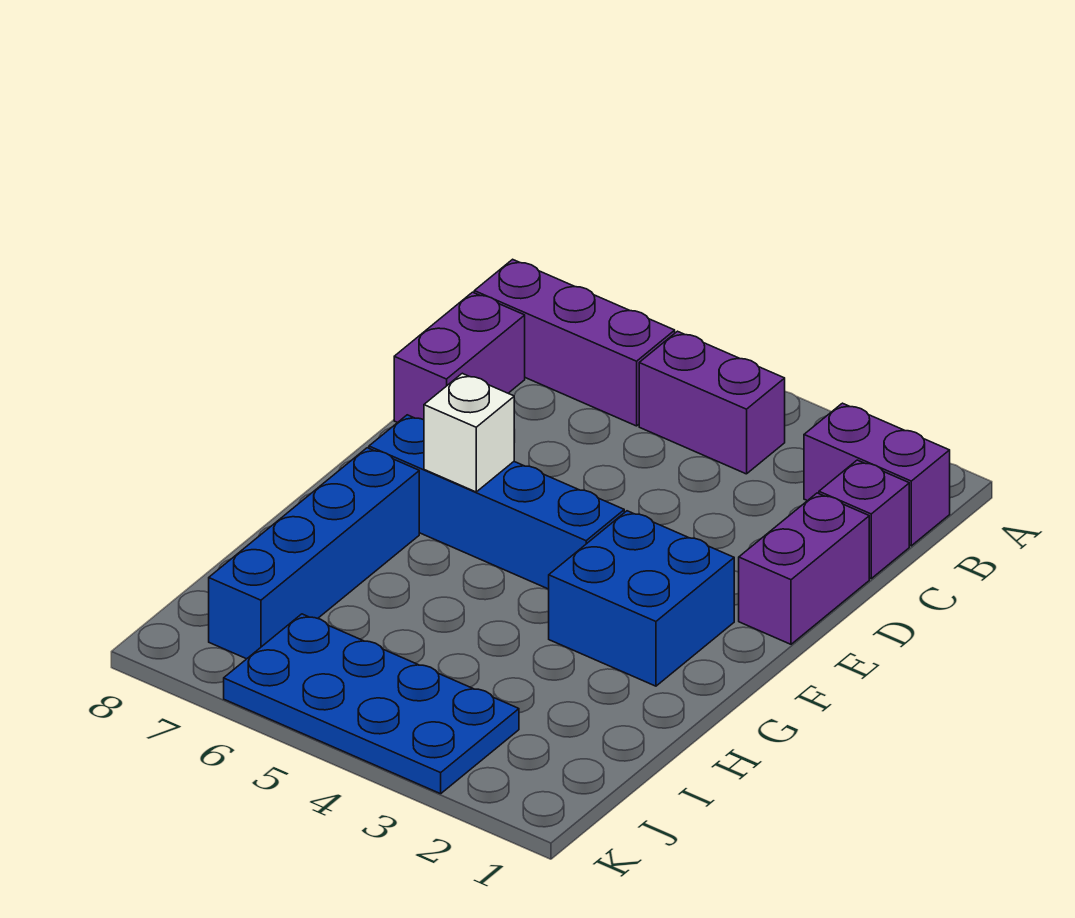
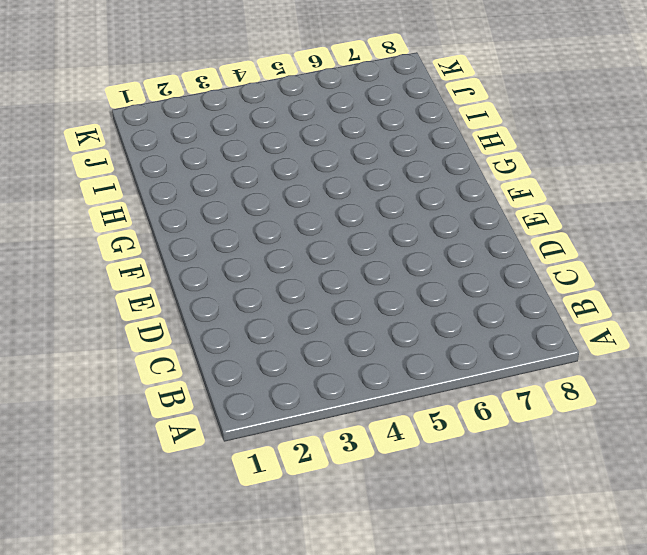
none -> purple brick B1:B2 level 1
none -> purple brick B4:B5 level 1

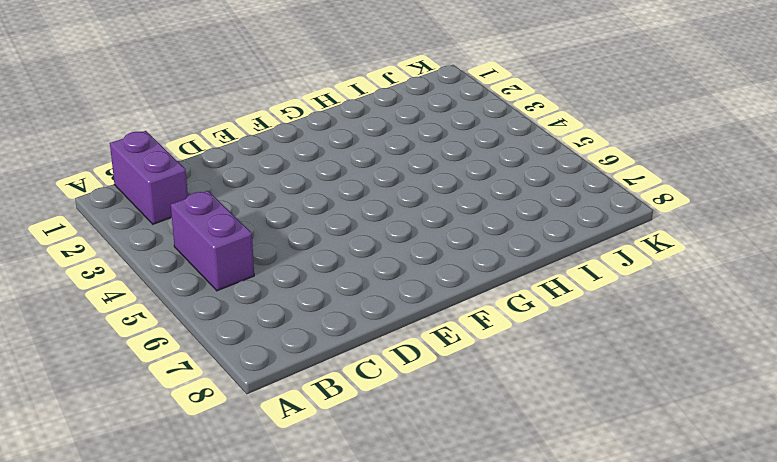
none -> purple brick B6:B8 level 1
none -> purple brick C1 level 1

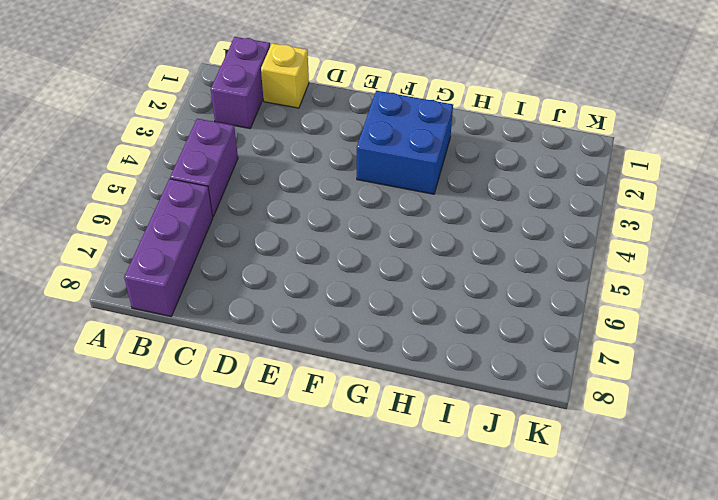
yellow brick C1 level 1 -> purple brick C1 level 1
none -> purple brick C8:D8 level 1
none -> purple brick D1:E1 level 1

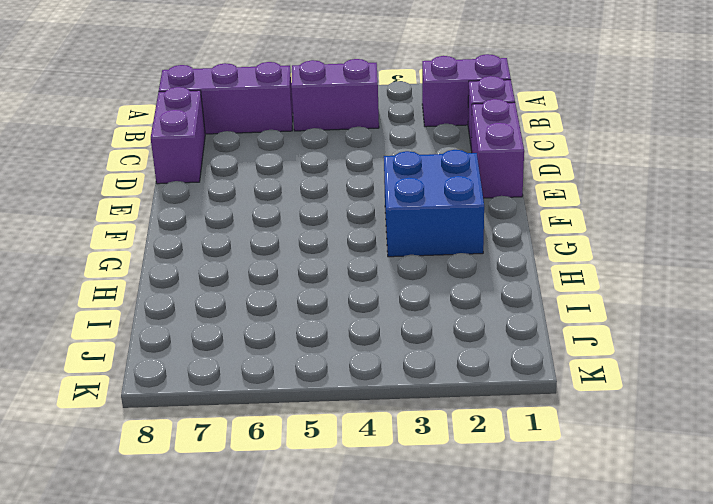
none -> blue brick F4:F7 level 1
none -> blue brick G7:J7 level 1

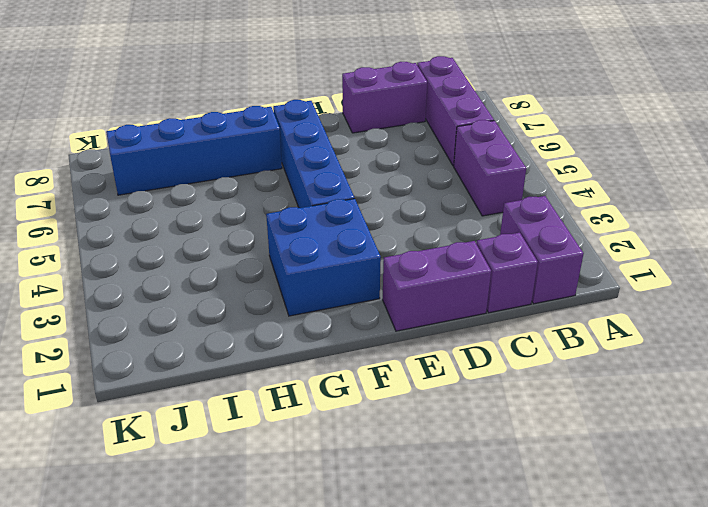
none -> blue plate J3:K6 level 1
none -> white brick F6 level 2

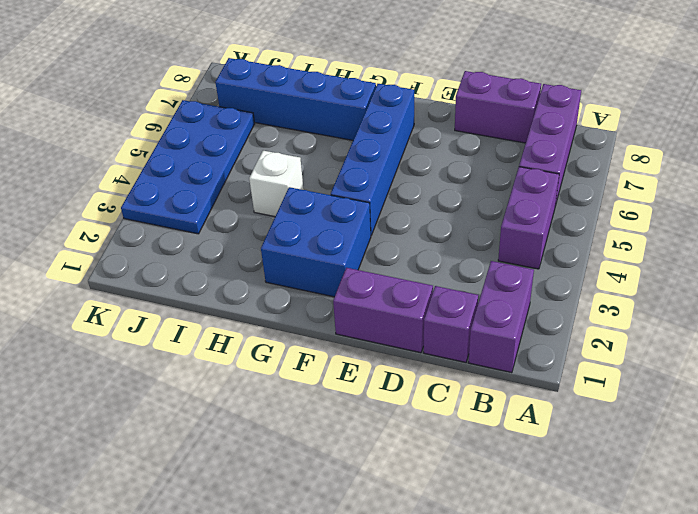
white brick H4 level 1 -> white brick F6 level 2

